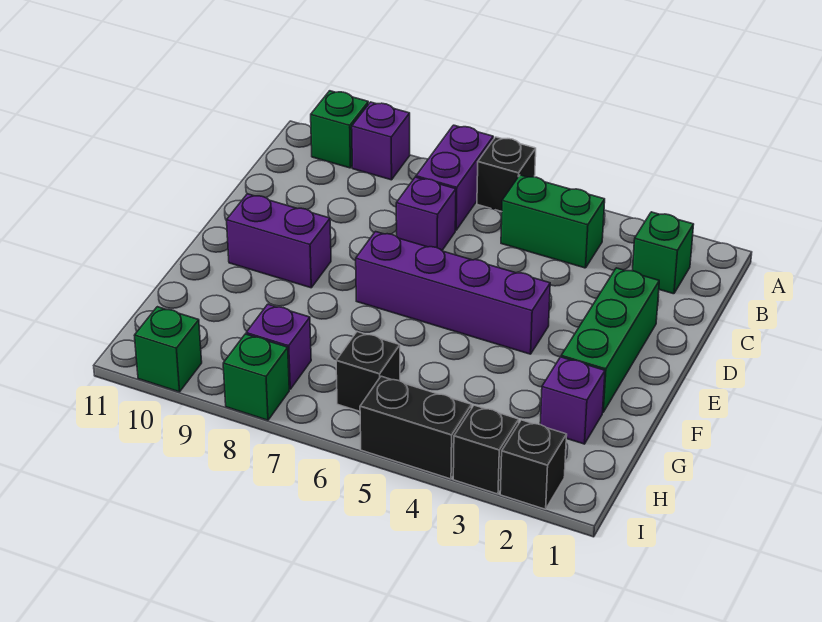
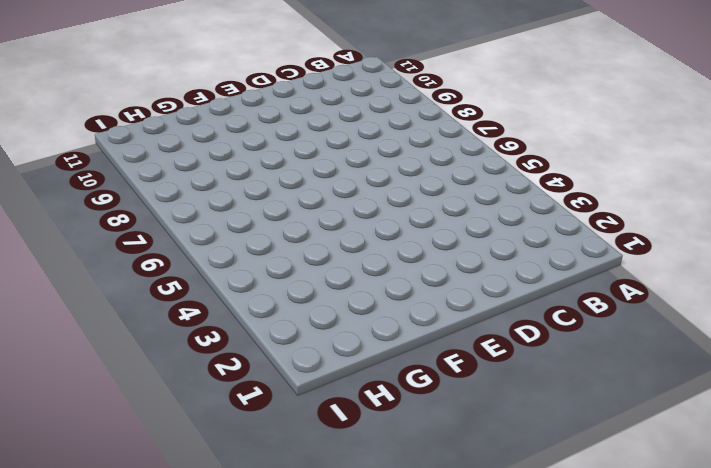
none -> black brick A6 level 1
none -> purple brick A7:B7 level 1
none -> purple brick A9 level 1

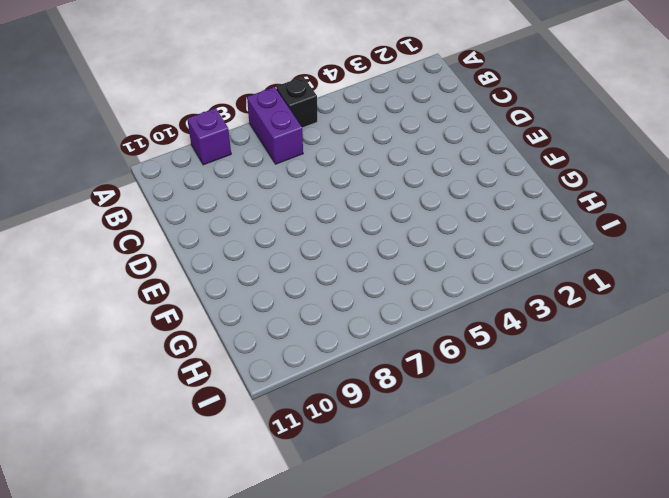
none -> green brick A10 level 1
none -> green brick B2 level 1
none -> green brick B4:B5 level 1

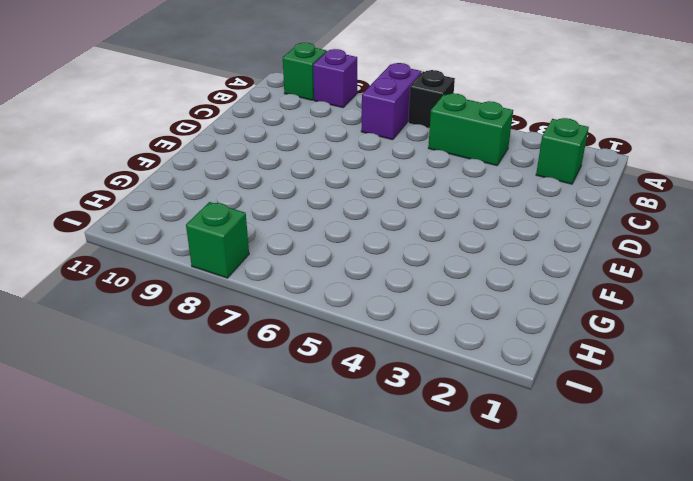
none -> purple brick C7 level 1
none -> green brick D2:F2 level 1
none -> purple brick E4:E7 level 1

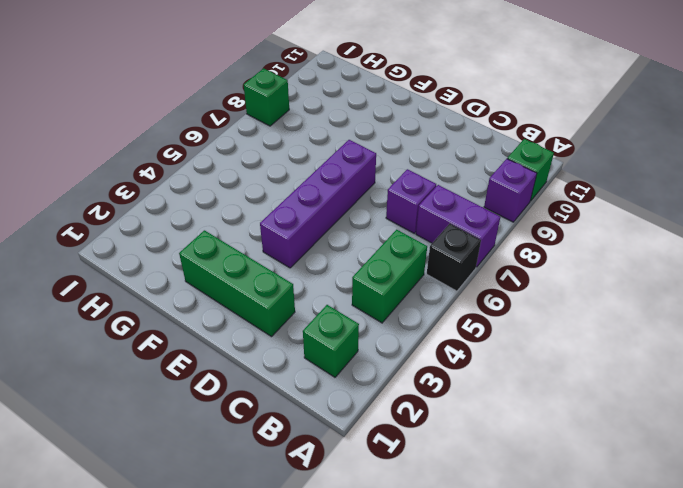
none -> purple brick E9:E10 level 1
none -> purple brick G2 level 1
none -> black brick H6 level 1

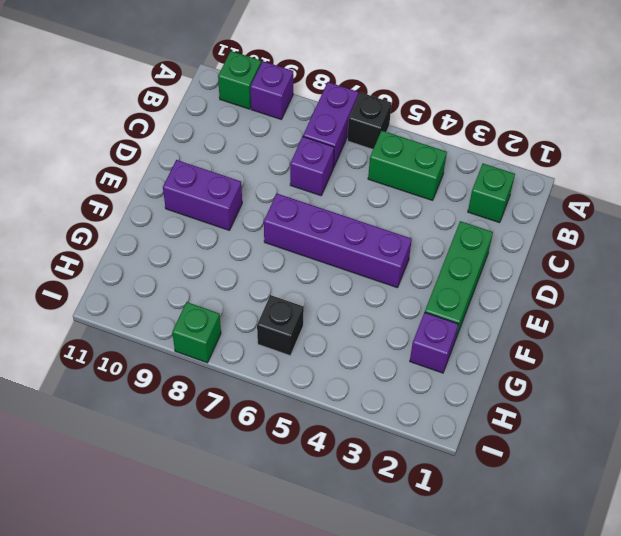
none -> purple brick H8 level 1
none -> black brick I2 level 1
none -> black brick I3 level 1

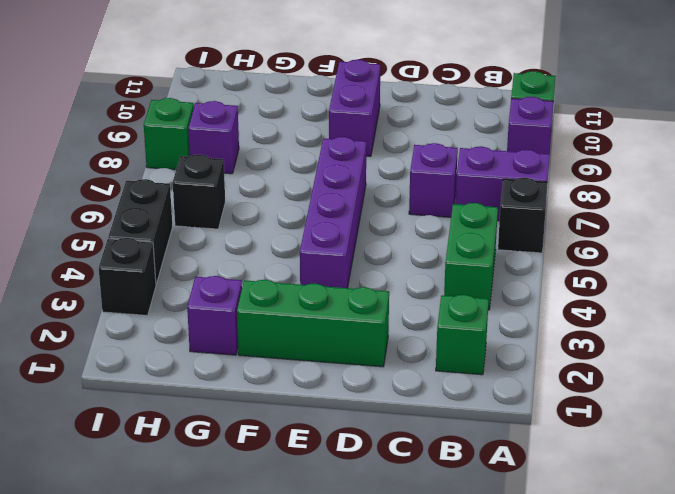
none -> black brick I2 level 1
none -> green brick I10 level 1

